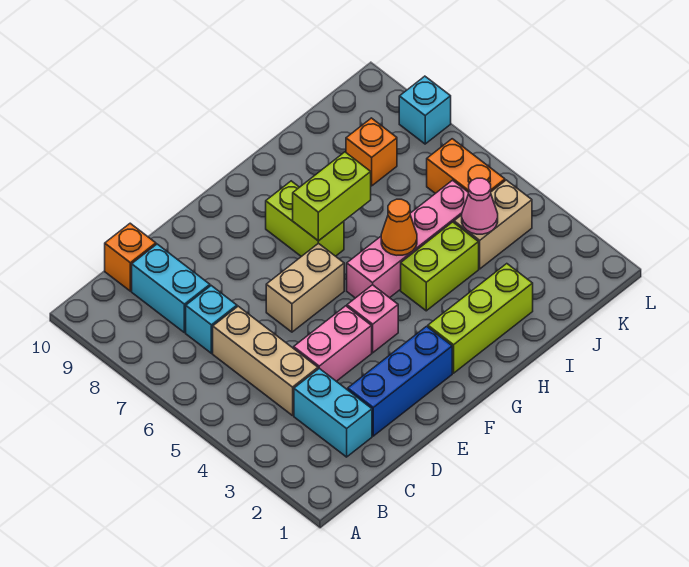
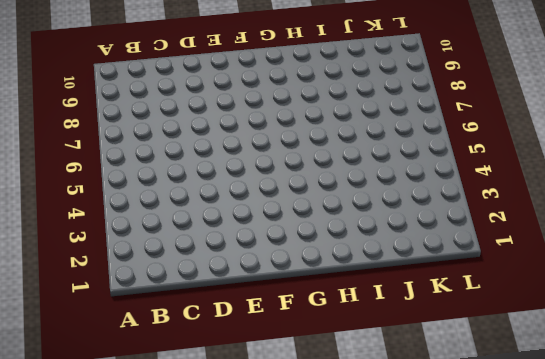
none -> cyan brick C2:C3 level 1
none -> tan brick C4:C6 level 1
none -> cyan brick C7 level 1

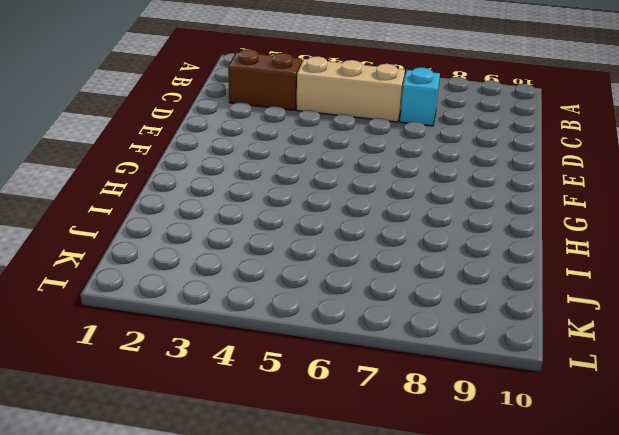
brown brick C2:C3 level 1 -> cyan brick C2:C3 level 1
none -> cyan brick C8:C9 level 1
none -> orange brick C10 level 1
none -> blue brick D2:F2 level 1

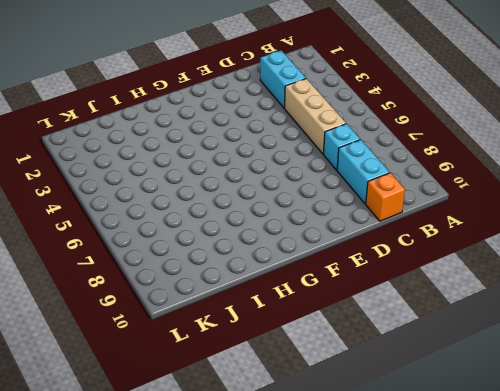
none -> blue brick D2:F2 level 1
none -> pink brick D4:E4 level 1
none -> tan brick E6:F6 level 1

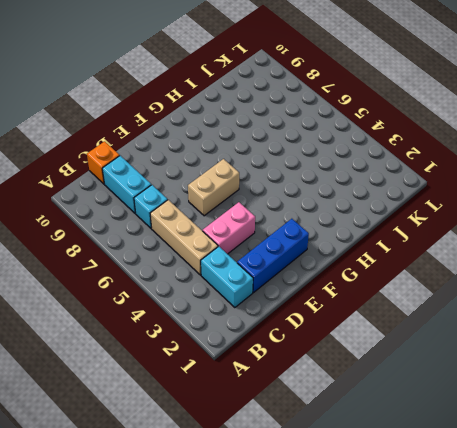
none -> pink brick F4 level 1
none -> lime brick G2:I2 level 1
none -> pink brick G5:J5 level 1

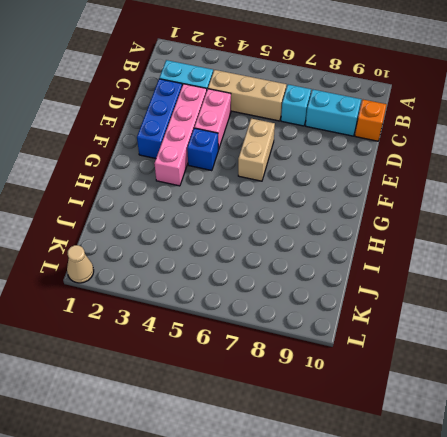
pink brick D3:G3 level 1 -> pink brick G5:J5 level 1
blue brick F4 level 1 -> pink brick F4 level 1
tan cone L1 level 1 -> none
none -> lime brick G2:I2 level 1
none -> lime brick G7:G8 level 1
none -> lime brick H4:I4 level 1

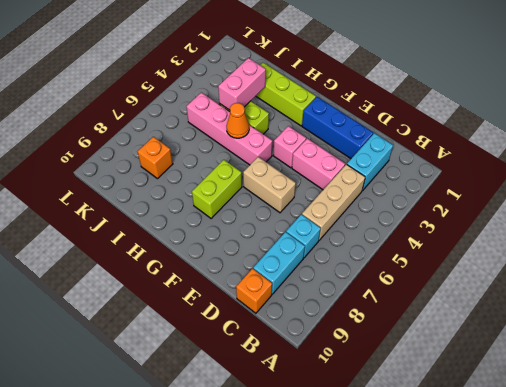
pink brick I3:I4 level 2 -> none
none -> tan brick J4:K4 level 1
none -> orange brick K5:K6 level 1
none -> cyan brick L8 level 1

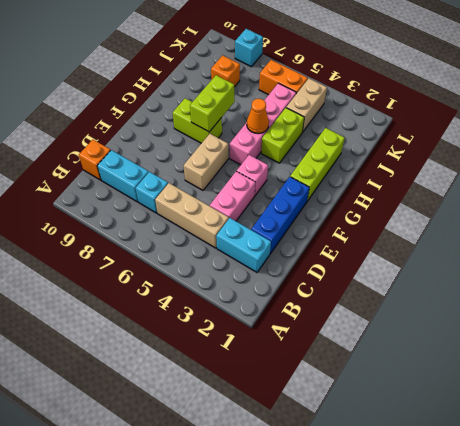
none -> pink cone J4 level 2

